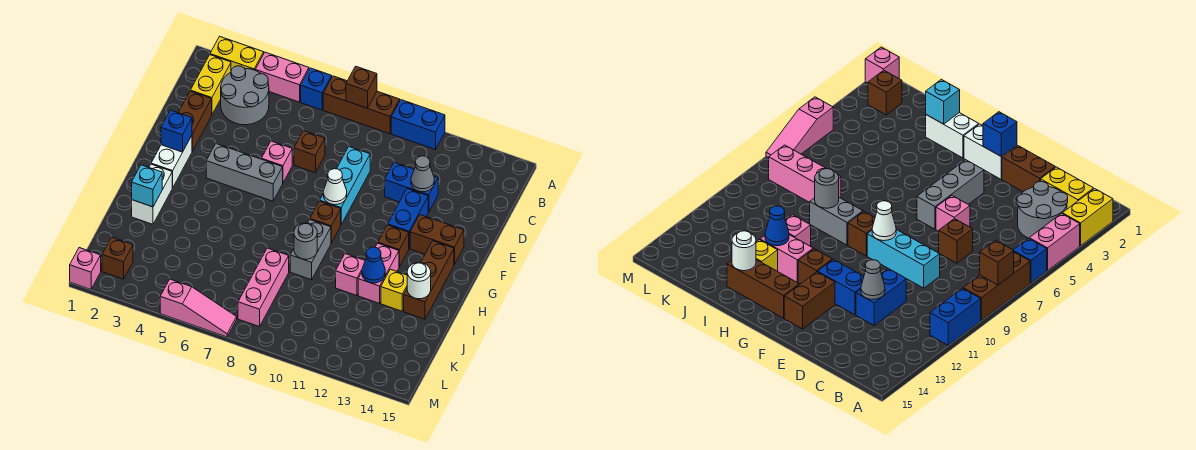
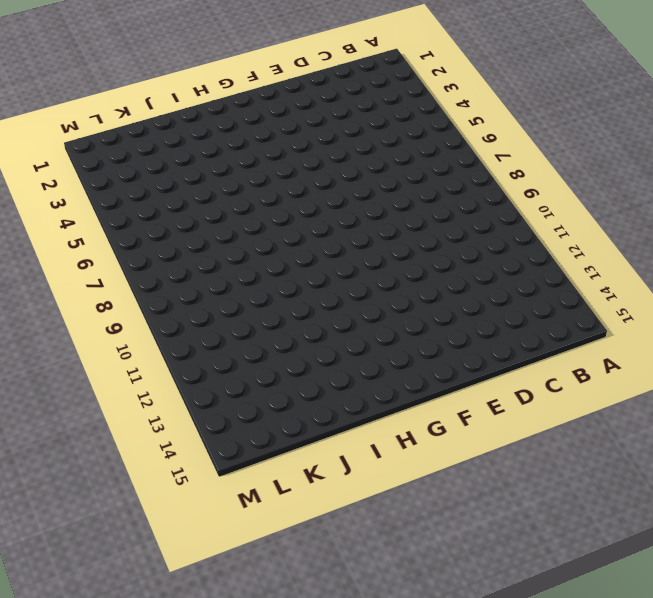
none -> yellow brick A2:A3 level 1
none -> pink brick A4:A5 level 1
none -> blue brick A6 level 1
none -> brown brick A7:A9 level 1

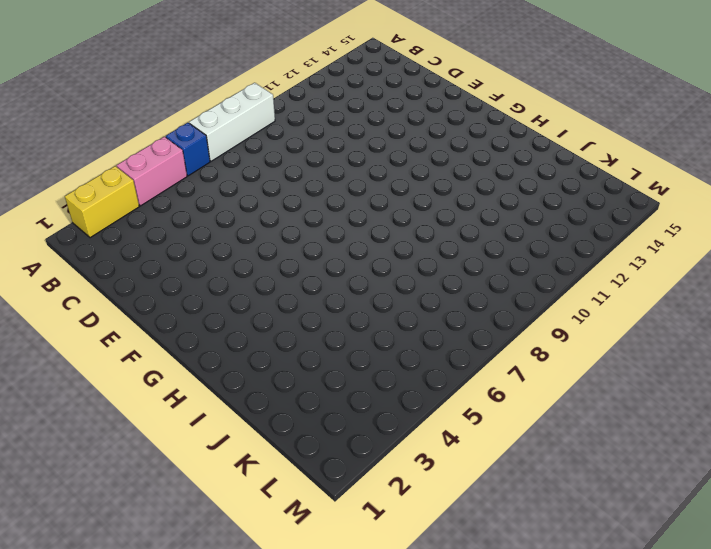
white brick A7:A9 level 1 -> brown brick A7:A9 level 1
none -> blue brick A10:A11 level 1
none -> yellow brick B2:C2 level 1
none -> grey round brick B3:C4 level 1
none -> brown brick D2:E2 level 1

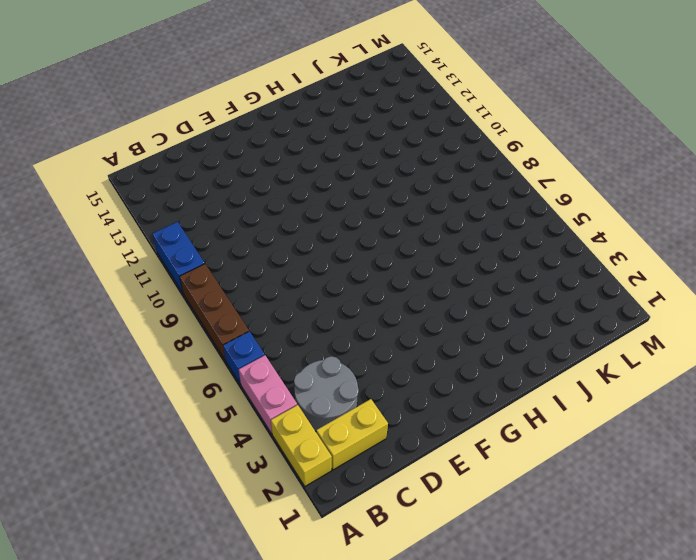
none -> brown brick D2:E2 level 1
none -> brown brick D7 level 1
none -> cyan brick D9:F9 level 1
none -> blue brick D11:D12 level 1

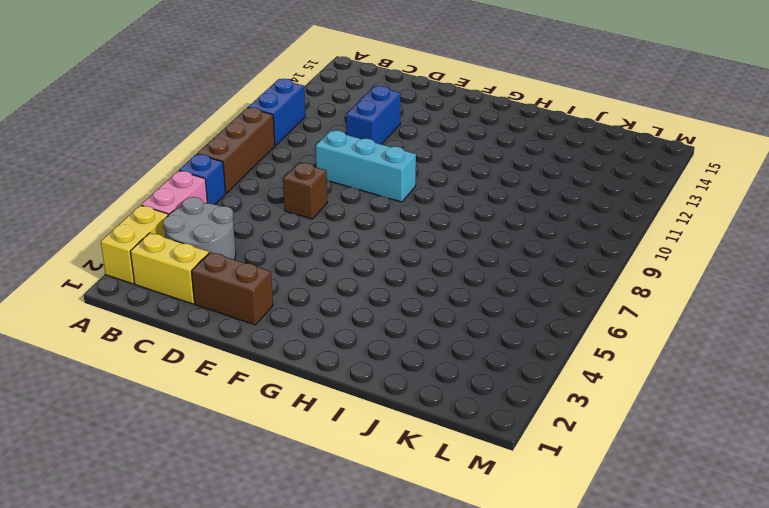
none -> pink brick E6 level 1
none -> blue brick E12:F12 level 1
none -> white brick F2:G2 level 1
none -> grey brick F4:F6 level 1

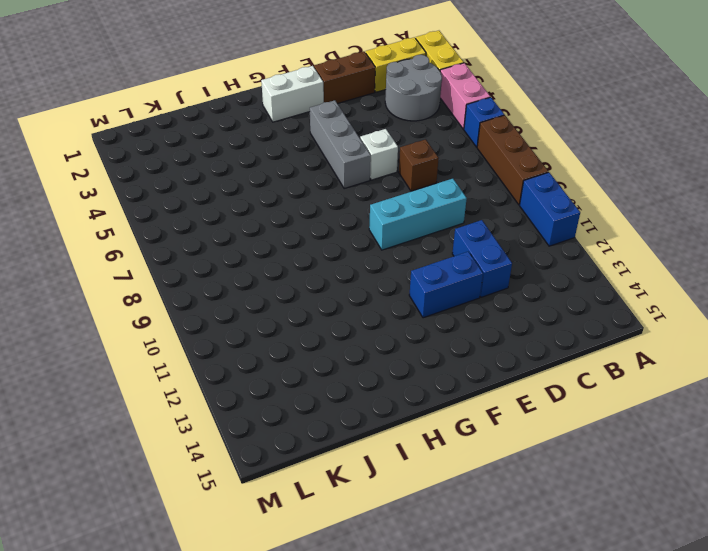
white brick E6 level 1 -> pink brick E6 level 1
none -> brown brick F13:F14 level 1
none -> brown brick G9 level 1
none -> brown brick G12 level 1
none -> brown brick G14:I14 level 1

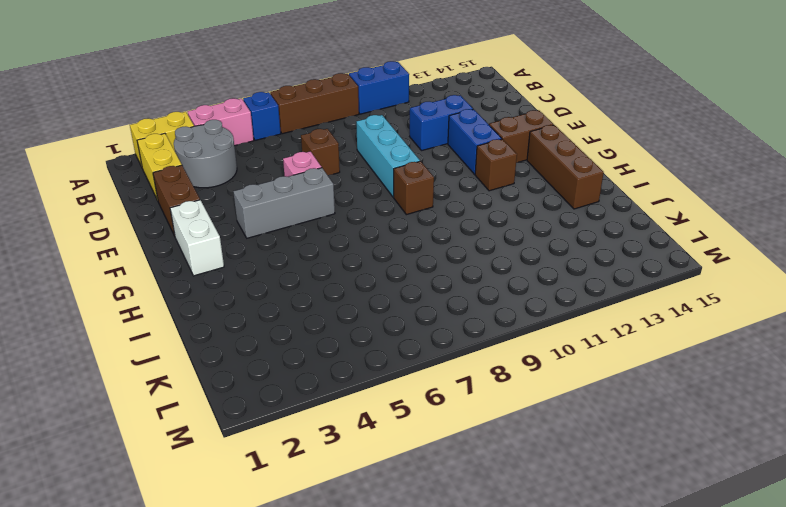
none -> white brick H2:I2 level 1
none -> grey brick H9:I9 level 1
none -> pink brick H12:I12 level 1
none -> pink brick I11 level 1

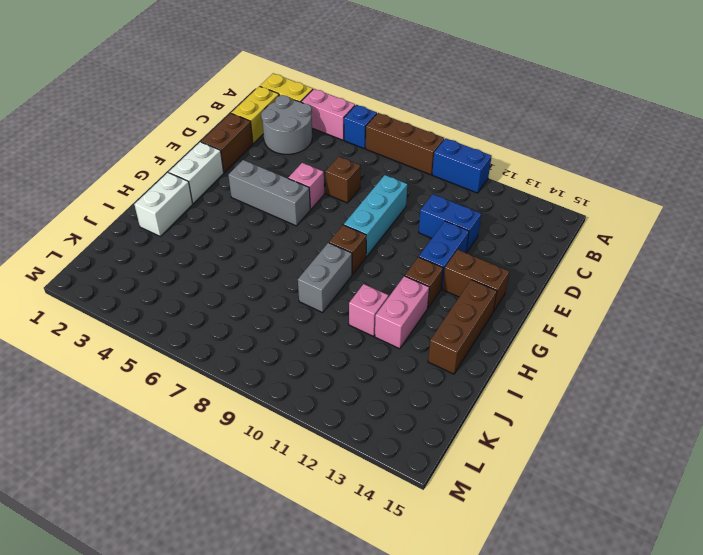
none -> yellow brick I13 level 1
none -> pink brick J8:L8 level 1
none -> brown brick L2 level 1
none -> pink brick M1 level 1

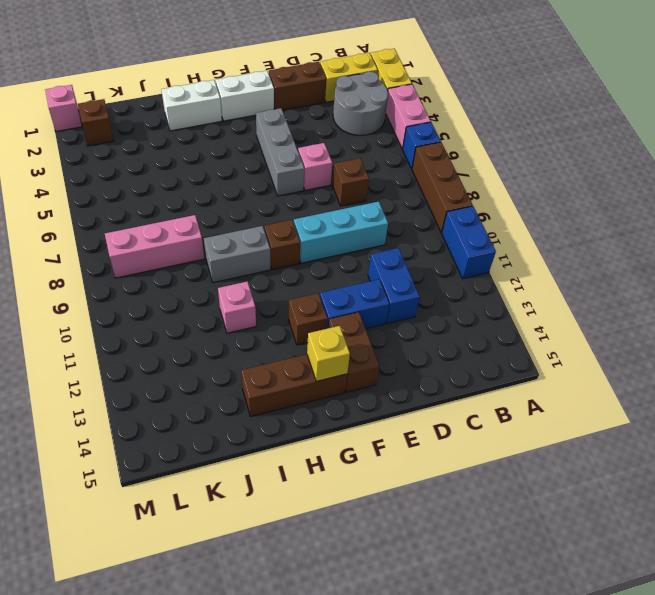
yellow brick G14 level 2 -> yellow brick I13 level 1
none -> pink brick H12:I12 level 1
none -> pink slope M5:M7 level 1 top 5
none -> brown brick A8 level 2
none -> grey cone D12 level 2

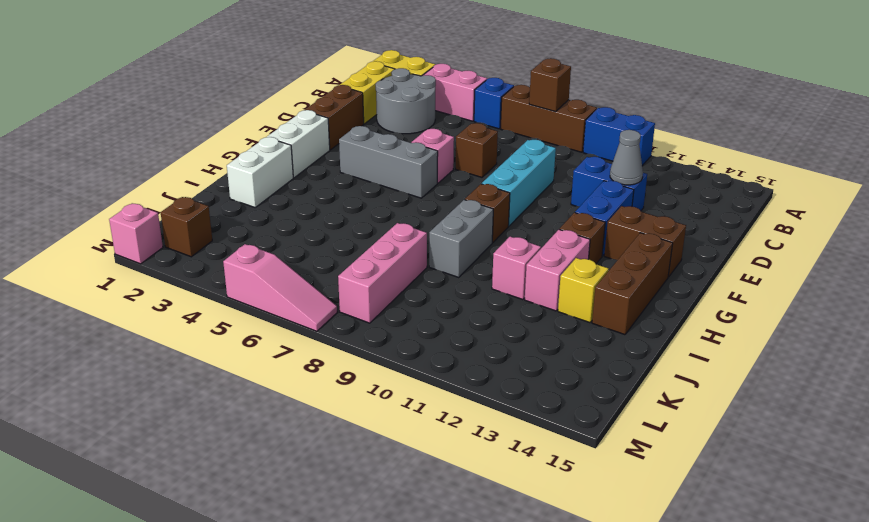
none -> blue brick F2 level 2
none -> white cone F9 level 2
none -> cyan brick I2 level 2
none -> grey round brick I9 level 2

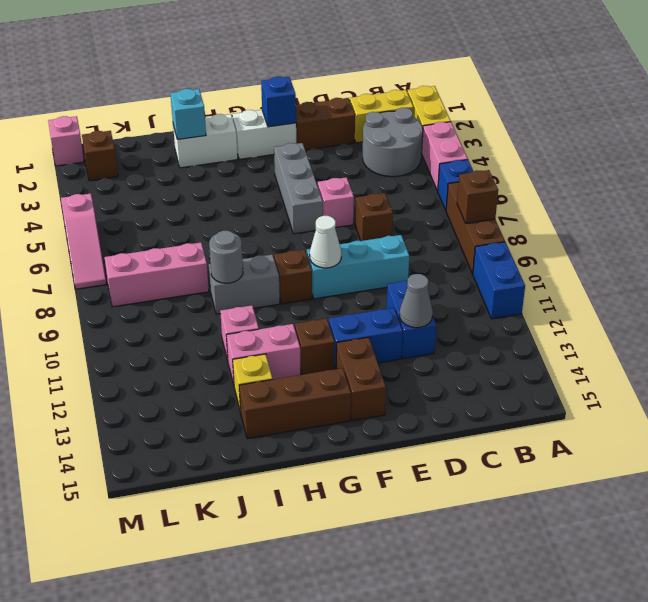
none -> blue cone I12 level 2
none -> white round brick I14 level 2

